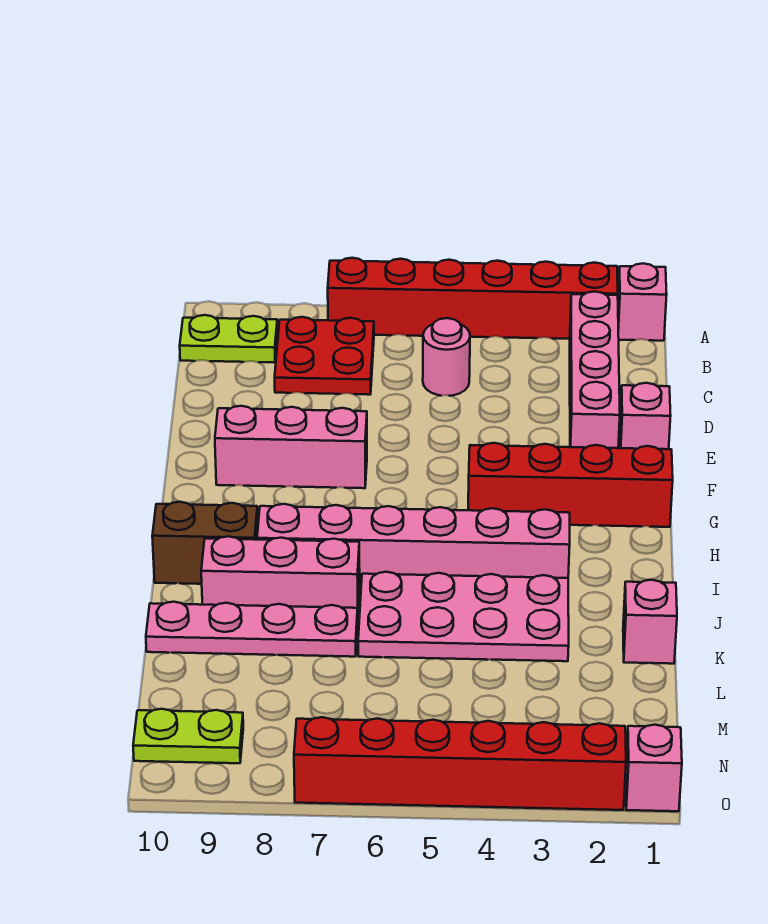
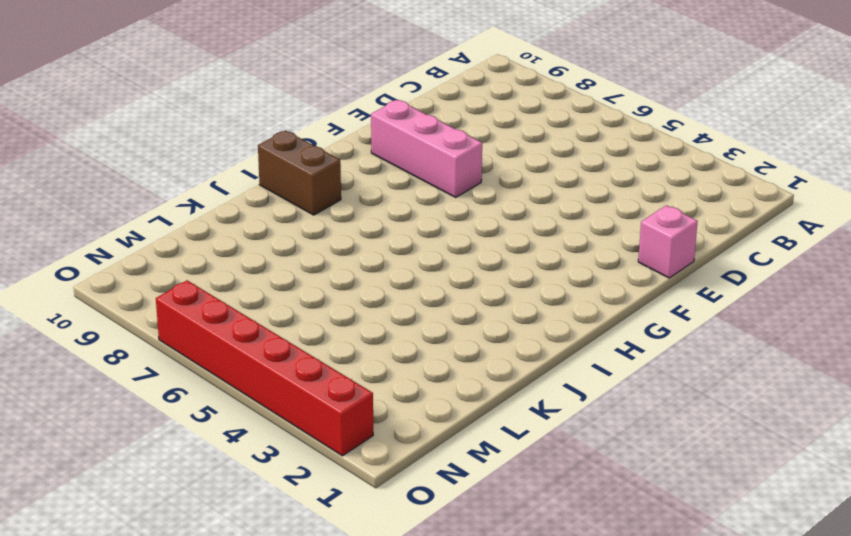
none -> pink brick A1 level 1
none -> red brick A2:A7 level 1
none -> pink brick B2:E2 level 1

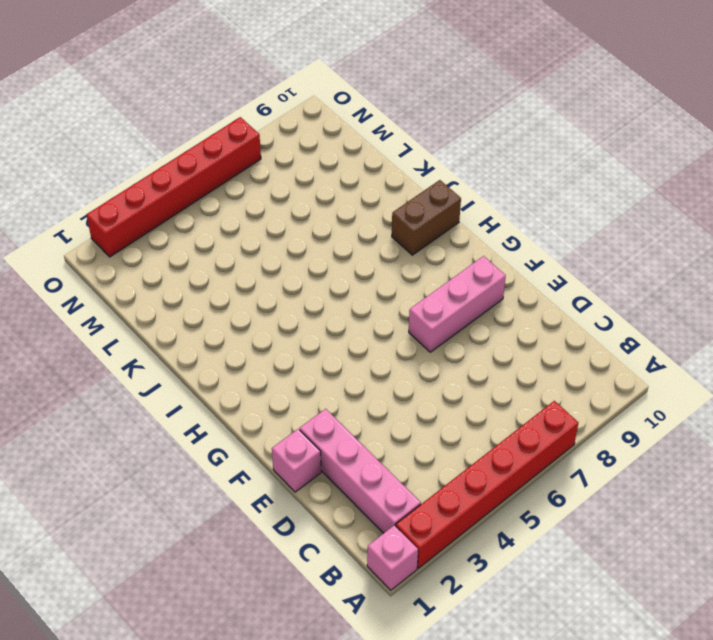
none -> red plate B7:C8 level 1
none -> lime plate B9:B10 level 1
none -> pink round brick C5 level 1

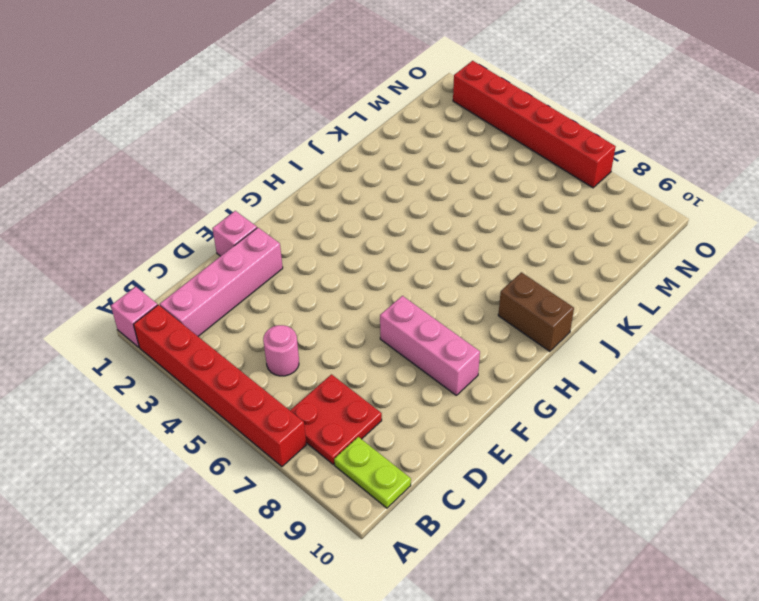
none -> red brick G1:G4 level 1
none -> pink brick I3:I8 level 1
none -> pink plate J3:K6 level 1

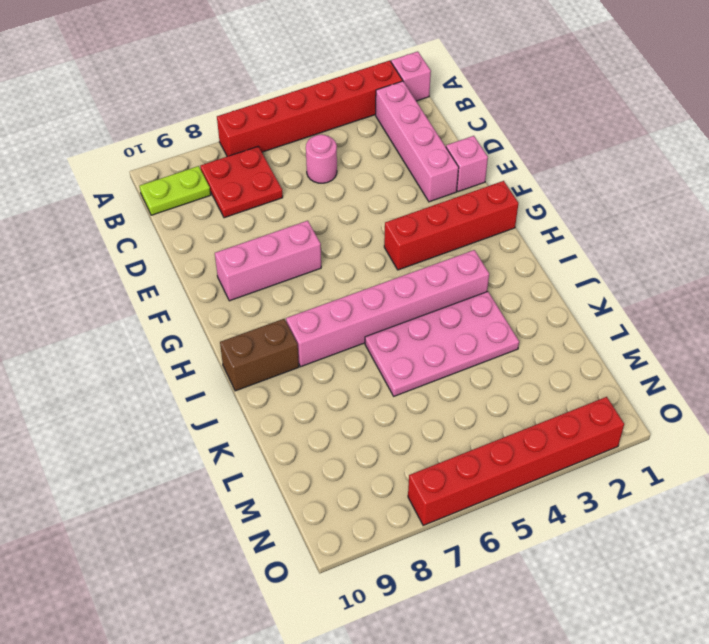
none -> pink brick J7:J9 level 1
none -> pink brick K1 level 1
none -> pink plate K7:K10 level 1

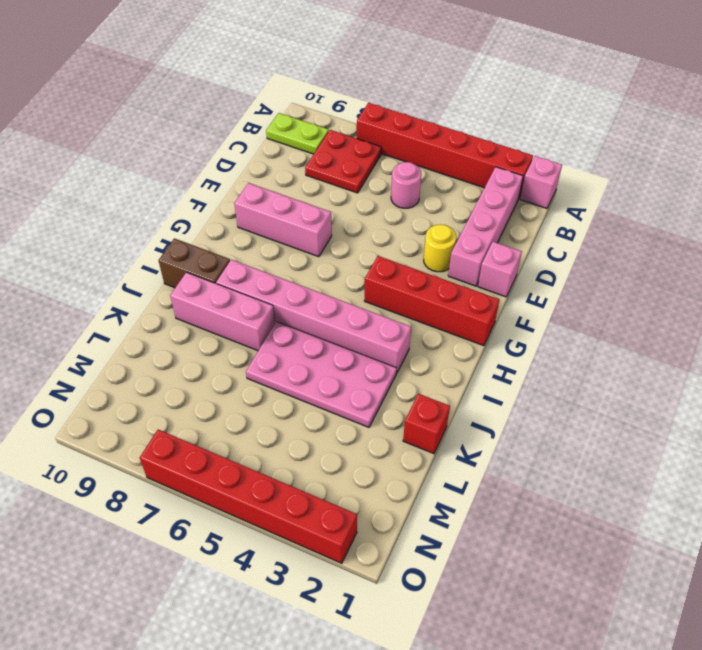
yellow round brick E3 level 1 -> none
red brick K1 level 1 -> pink brick K1 level 1
none -> pink plate K7:K10 level 1
none -> lime plate N9:N10 level 1
none -> pink brick O1 level 1

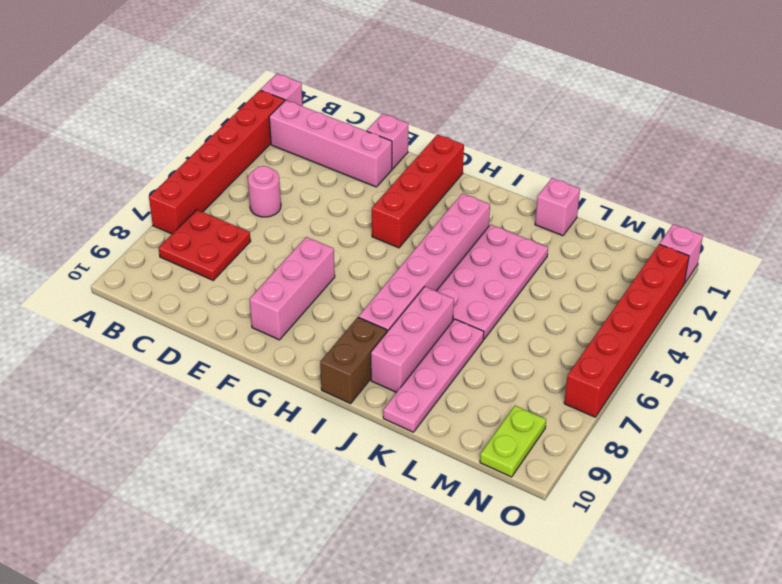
none -> lime plate B9:B10 level 1

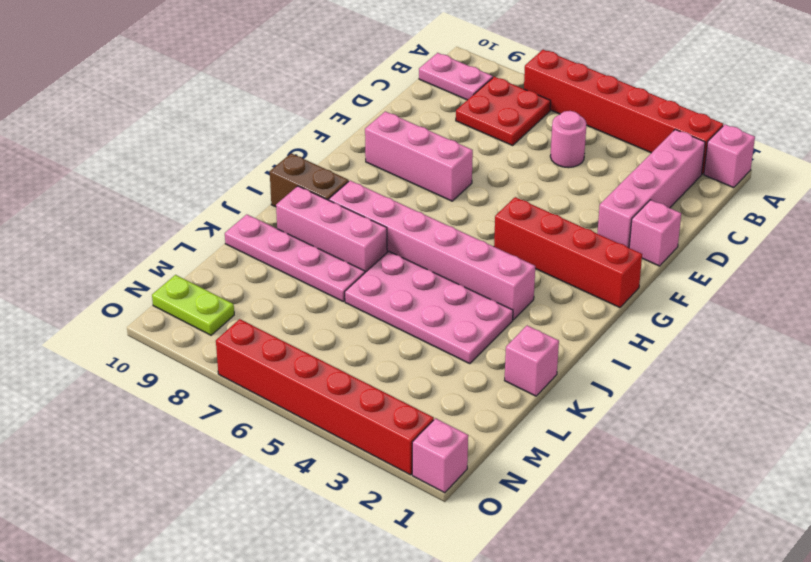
pink plate B9:B10 level 1 -> lime plate B9:B10 level 1

